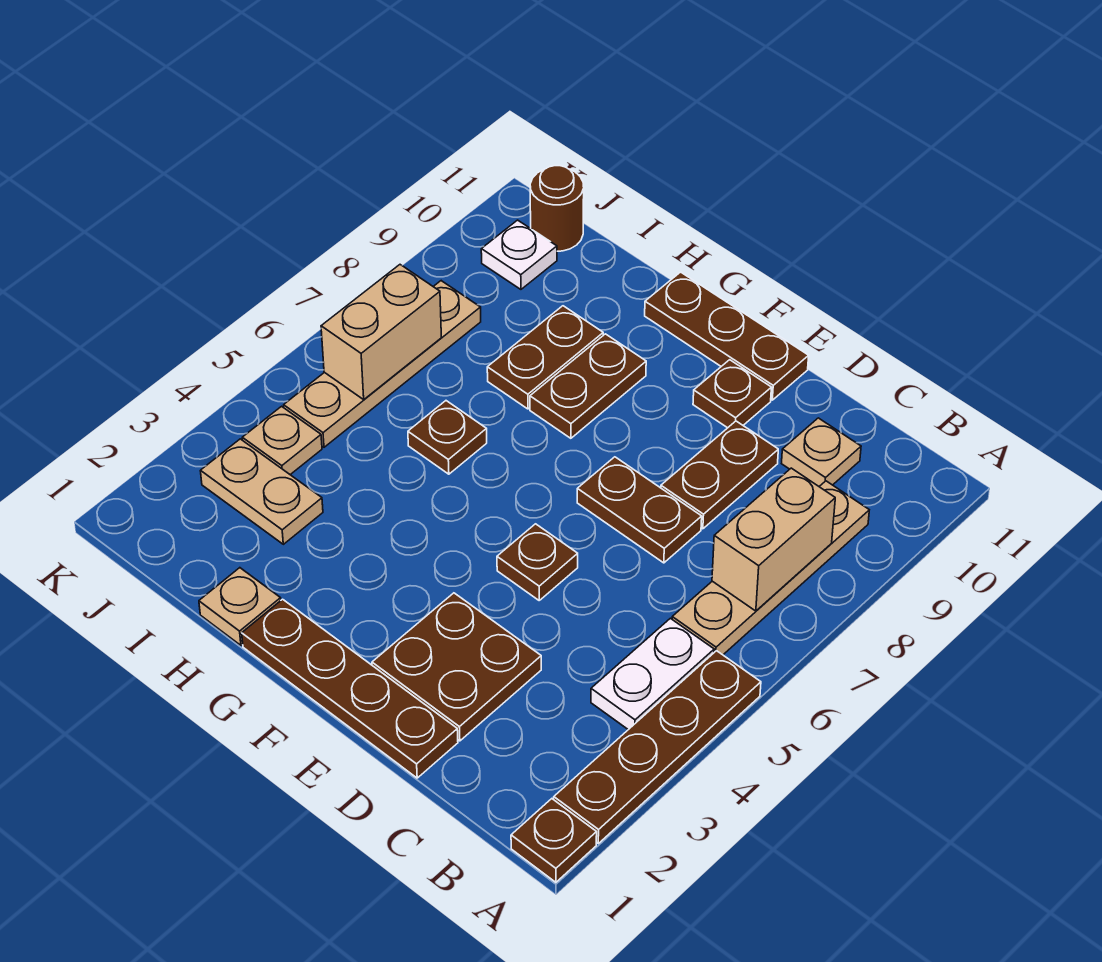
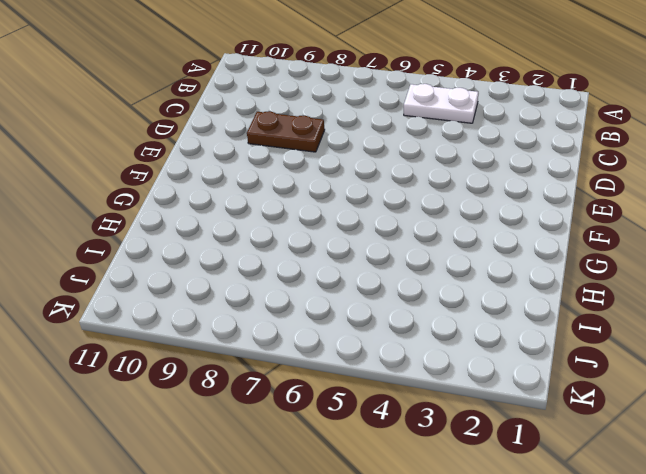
none -> brown plate A1 level 1
none -> brown plate A2:A5 level 1
none -> tan plate B6:B9 level 1

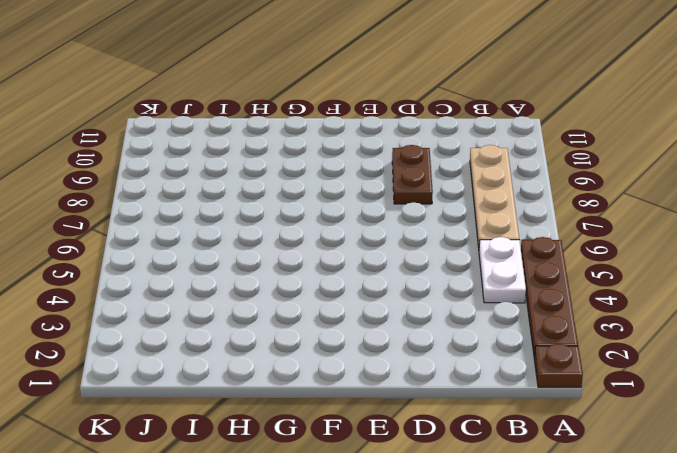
none -> tan plate C10 level 1
none -> brown plate D1:G1 level 1
none -> brown plate D2:E3 level 1

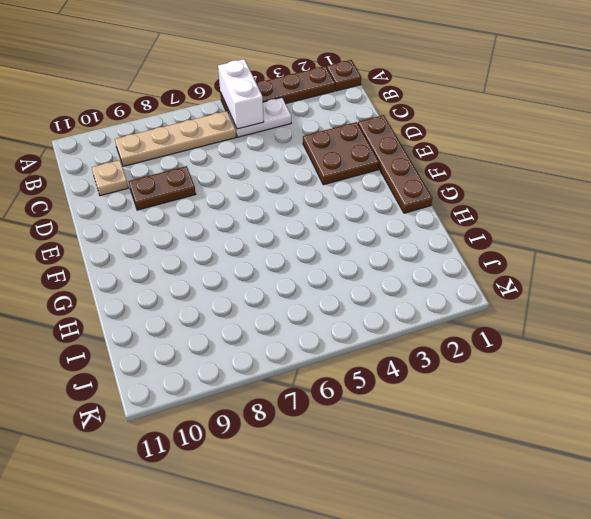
white brick A5:B5 level 2 -> none
none -> brown plate D7:E7 level 1
none -> brown plate E5 level 1
none -> brown plate E10 level 1

